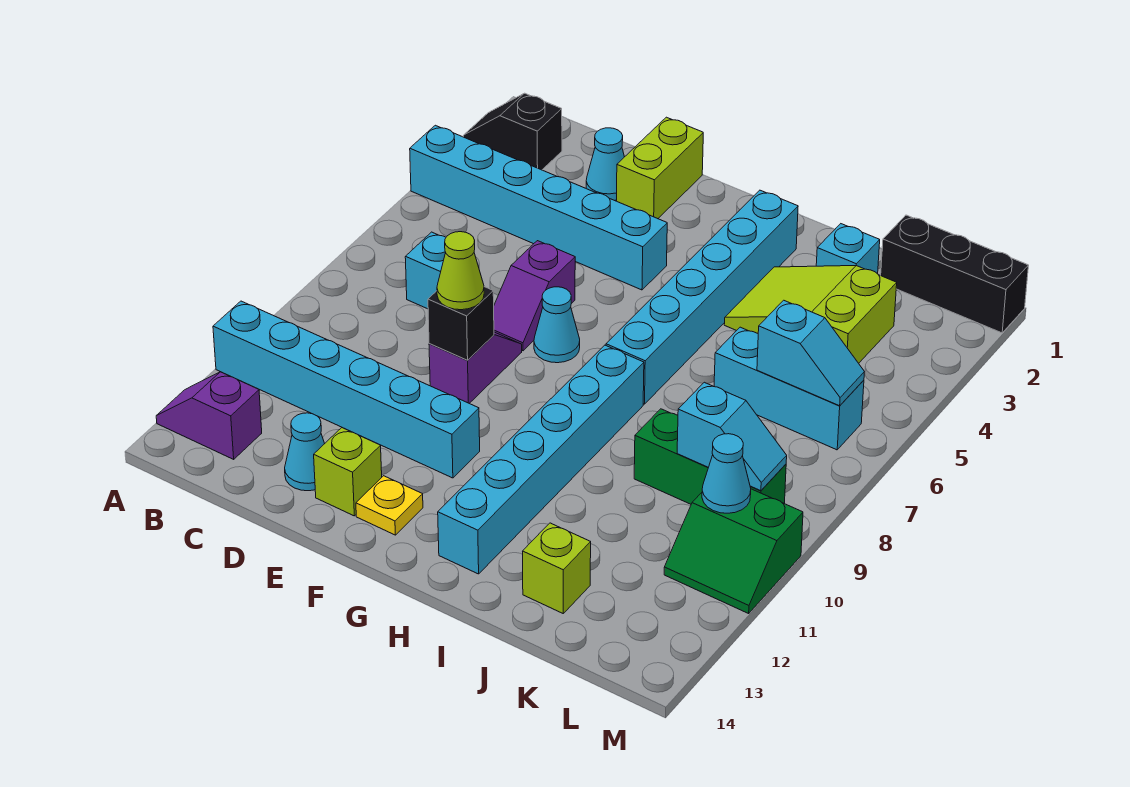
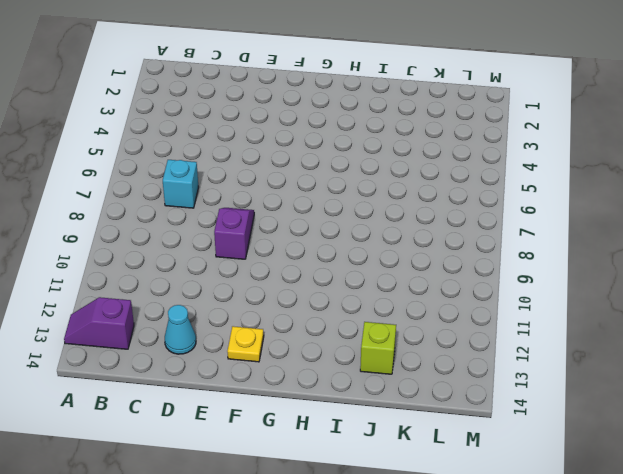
none -> black slope A2:B2 level 1 top B
none -> cyan brick A4:F4 level 1
none -> cyan brick A11:F11 level 1

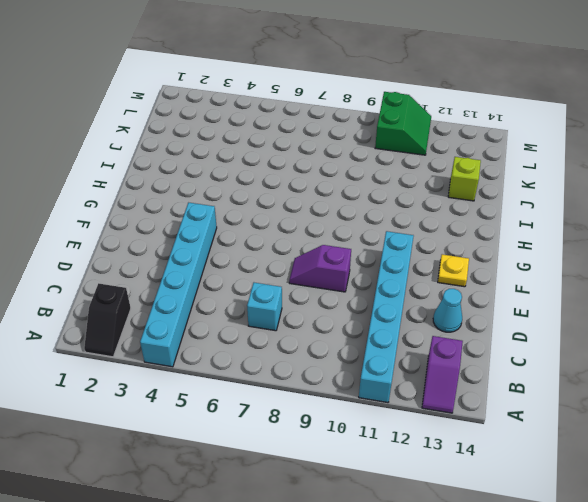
none -> cyan cone D2 level 1
none -> lime brick E1:E2 level 1
none -> purple slope E6:E7 level 1 top 6

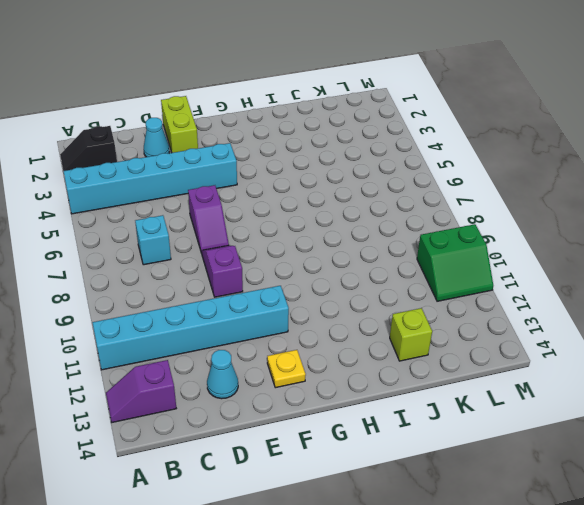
none -> lime brick E13 level 1
none -> cyan cone F7 level 1
none -> cyan brick H2:H7 level 1

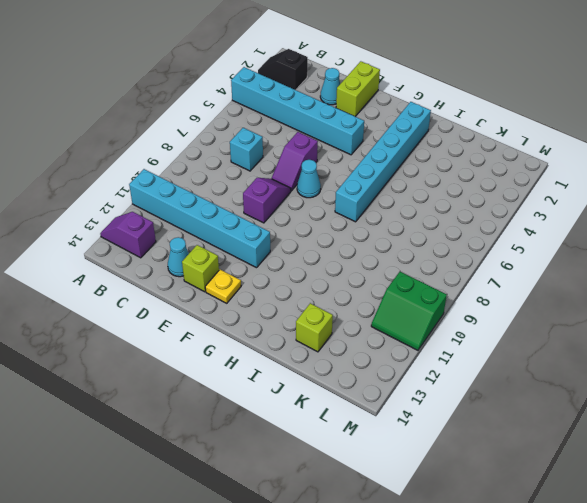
none -> cyan brick H8:H13 level 1
none -> lime slope I3:K4 level 1 top K
none -> cyan brick J2 level 1

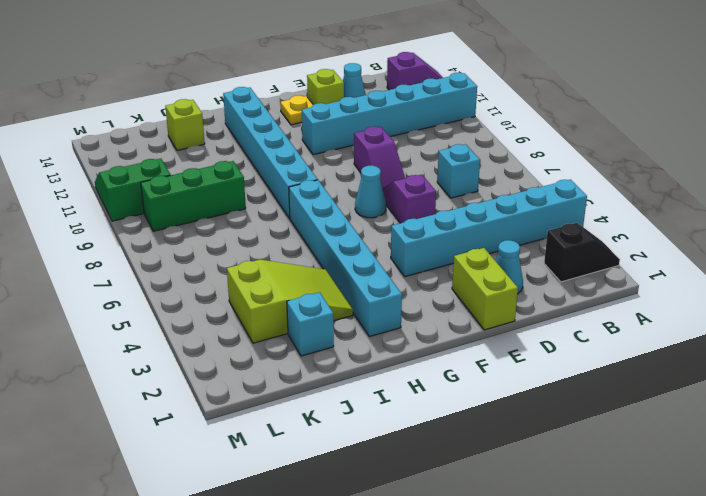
none -> cyan brick J6:L6 level 1
none -> black brick K1:M1 level 1
none -> black brick E9 level 2

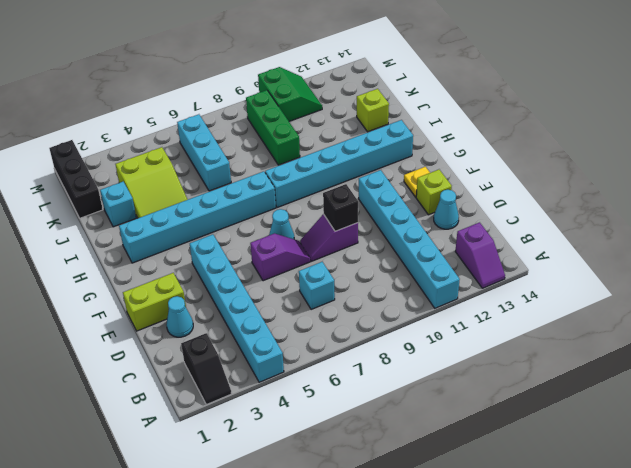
none -> cyan slope K6:L6 level 2 top K
none -> cyan slope K9:L9 level 2 top K
none -> cyan cone L10 level 2

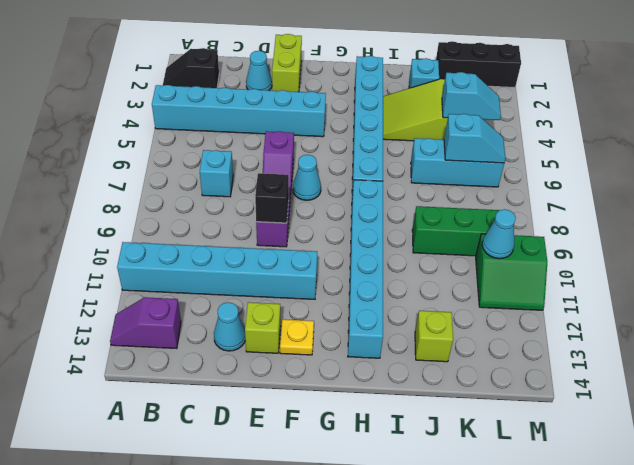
cyan slope K4:L4 level 2 top K -> cyan slope K9:L9 level 2 top K
none -> lime cone E9 level 3

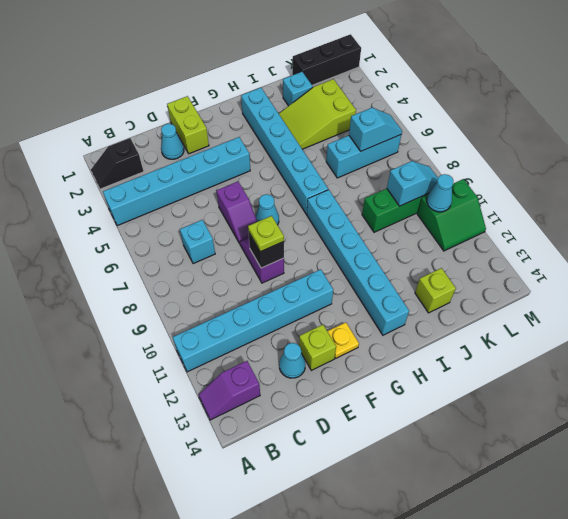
lime plate E9 level 3 -> lime cone E9 level 3

